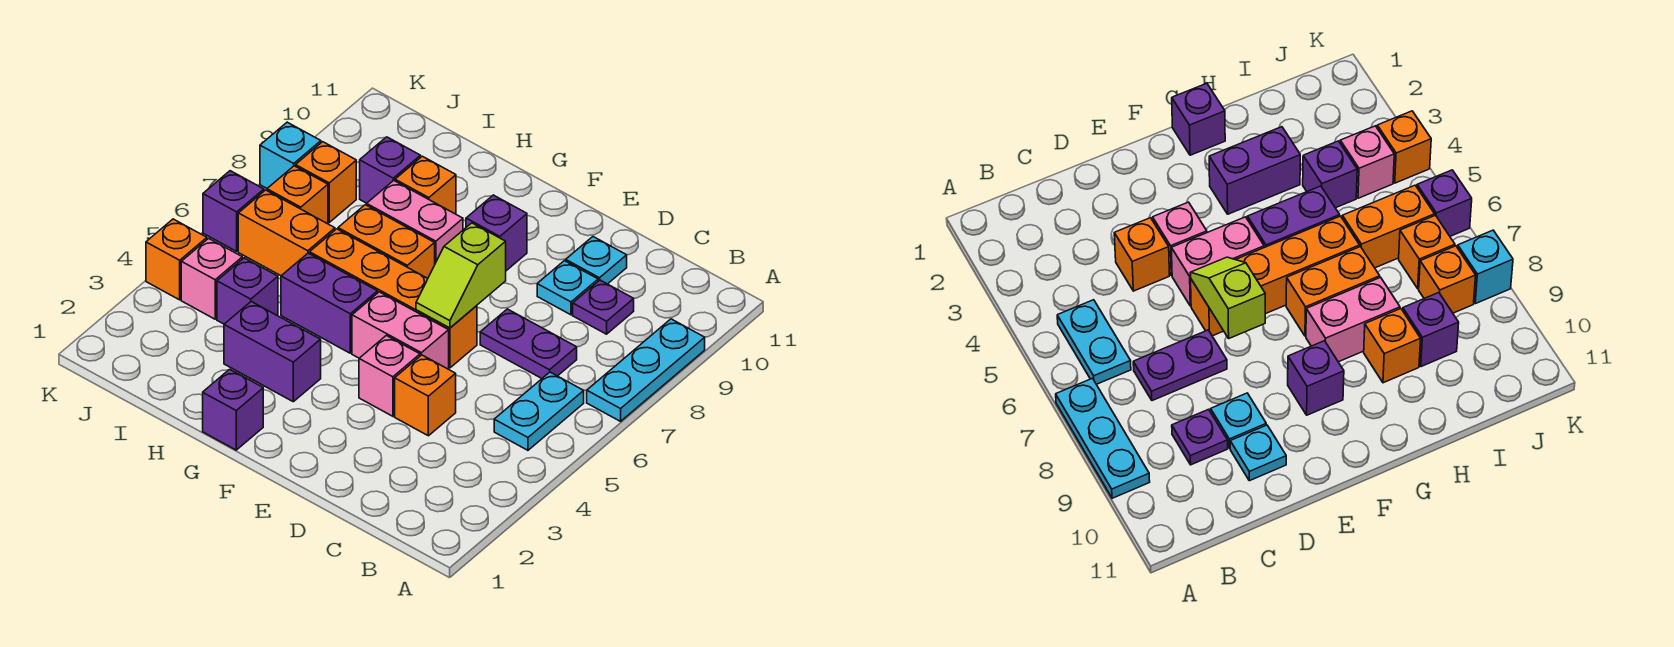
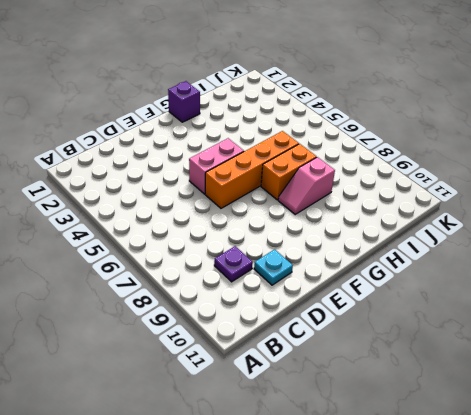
pink slope G8:H8 level 1 top H -> pink brick G8:H8 level 1
none -> cyan plate A7:A9 level 1
none -> cyan plate B5:B6 level 1
none -> purple plate C7:D7 level 1

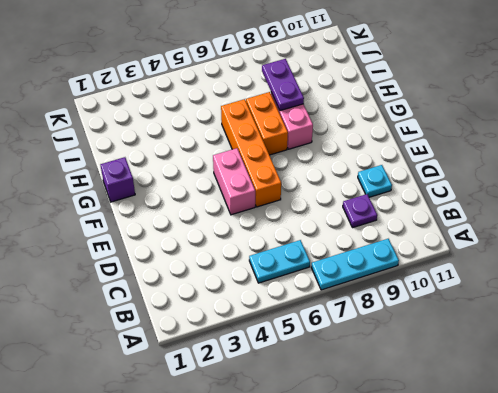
purple plate H8:I8 level 2 -> purple plate C7:D7 level 1
none -> orange brick D4 level 1
none -> cyan plate D9 level 1
none -> pink brick E4 level 1

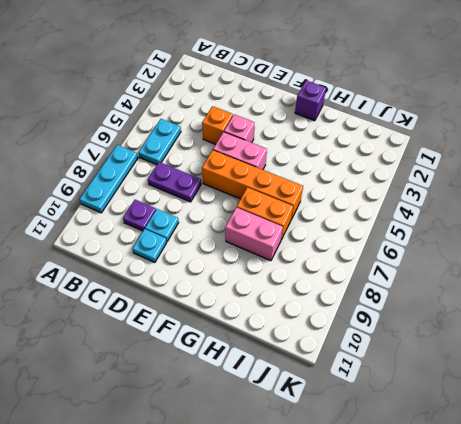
none -> purple brick F9 level 1
none -> purple brick G3:H3 level 1
none -> purple brick G5:H5 level 1

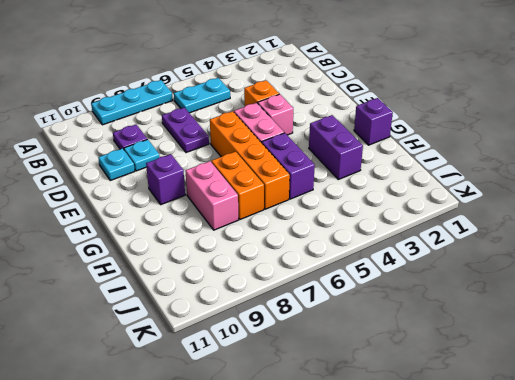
none -> orange brick H9 level 1
none -> purple brick I4 level 1
none -> orange brick I6:J6 level 1

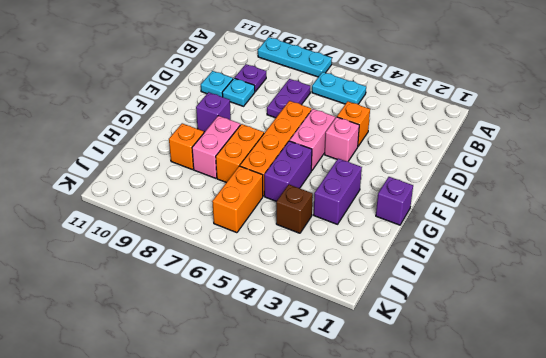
brown brick I4 level 1 -> purple brick I4 level 1
none -> purple brick I9 level 1
none -> pink brick J4 level 1
none -> orange brick J7 level 1

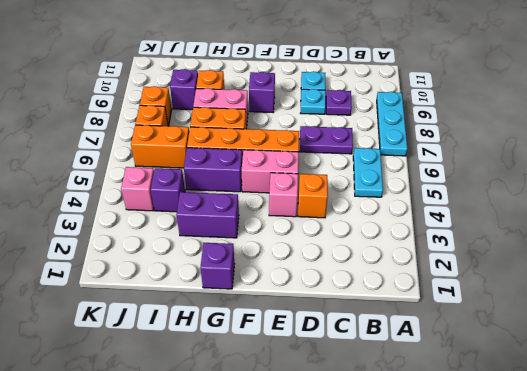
none -> orange brick K4 level 1
none -> purple brick K6 level 1
none -> cyan brick K8 level 1

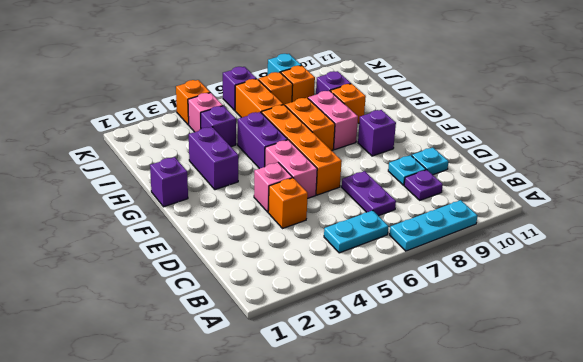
none -> lime slope E6:E7 level 2 top 7

